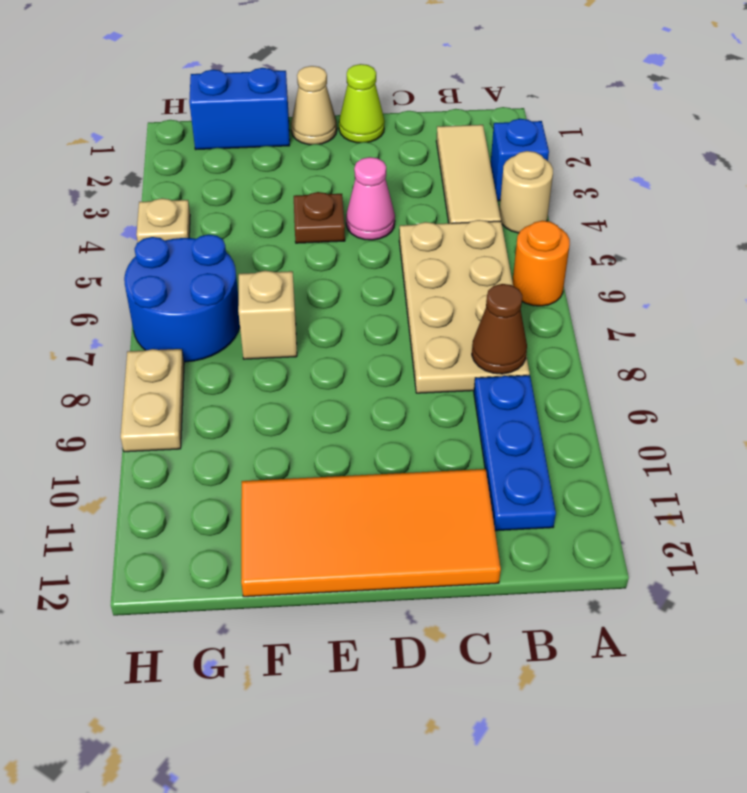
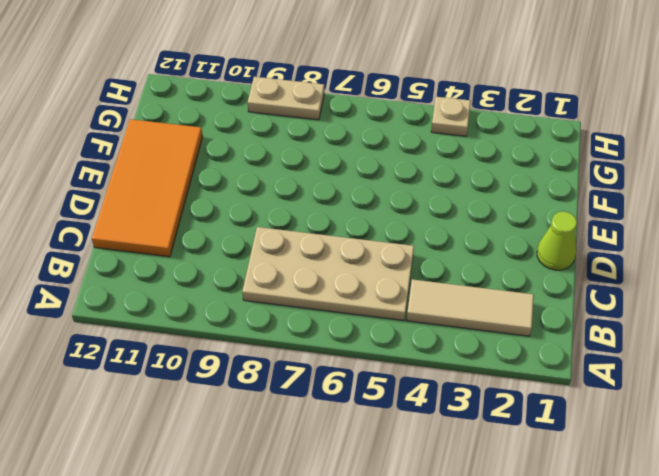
none -> blue brick A3 level 1
none -> tan round brick A4 level 1
none -> orange round brick A6 level 1

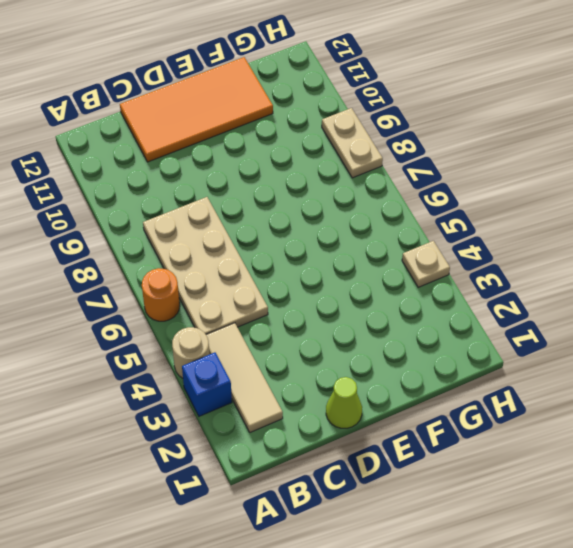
none -> blue plate B9:B11 level 1
none -> pink cone D4 level 1
none -> tan cone E1 level 1

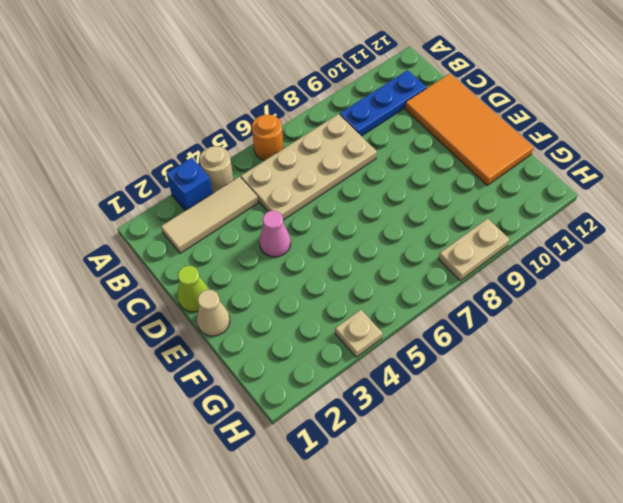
none -> brown plate E4 level 1
none -> blue brick F1:G1 level 1
none -> tan brick F7 level 1

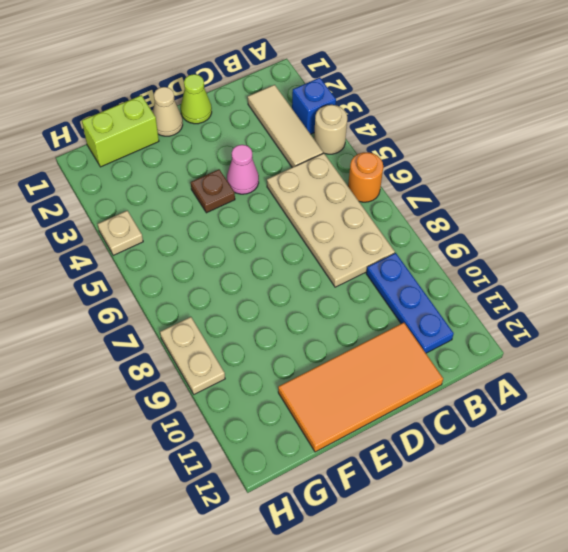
lime brick F1:G1 level 1 -> blue brick F1:G1 level 1
none -> tan brick F7 level 1
none -> blue round brick G6:H7 level 1
none -> brown cone B8 level 2

